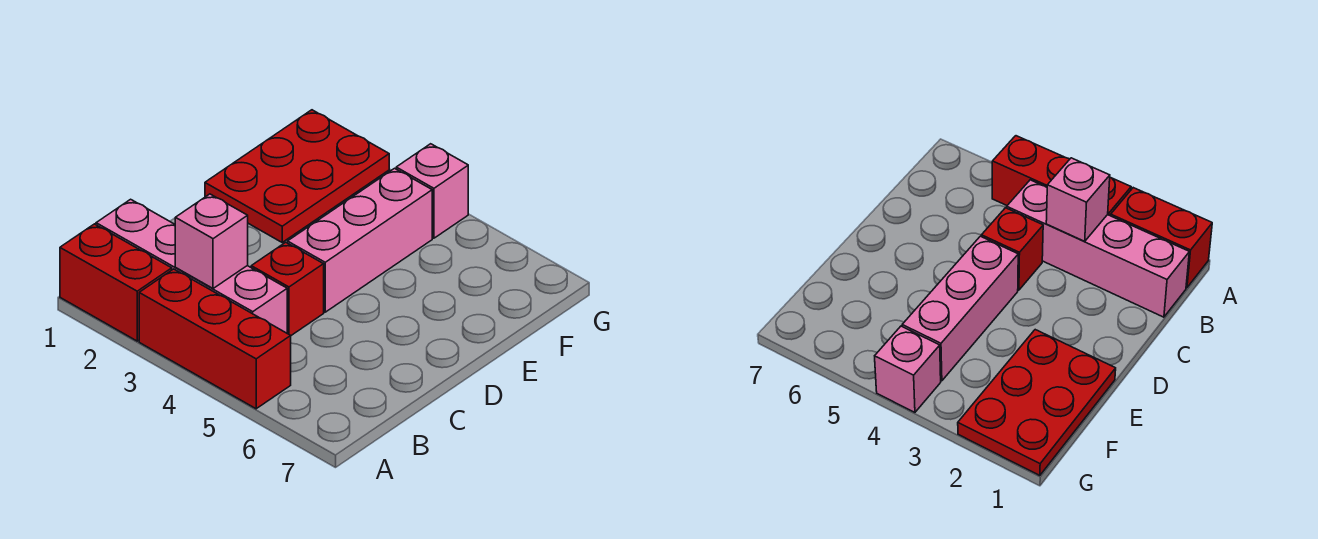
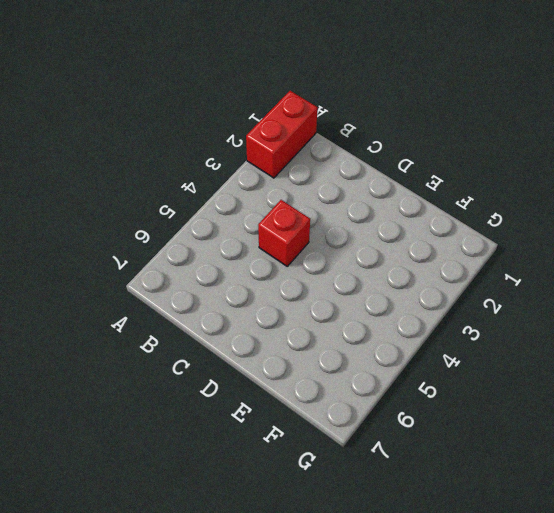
none -> red brick A3:A5 level 1
none -> pink brick B1:B4 level 1

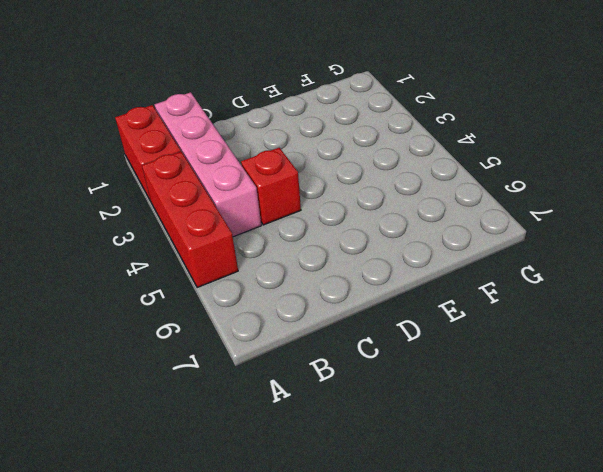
none -> pink brick D4:F4 level 1
none -> red plate E1:G2 level 1

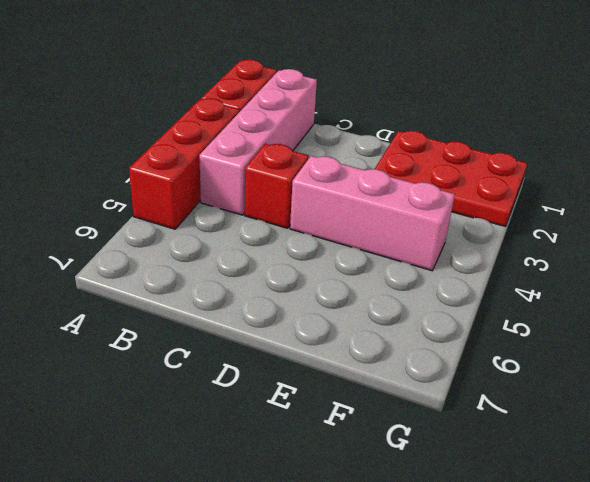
none -> pink brick G4 level 1
none -> pink brick B3 level 2

